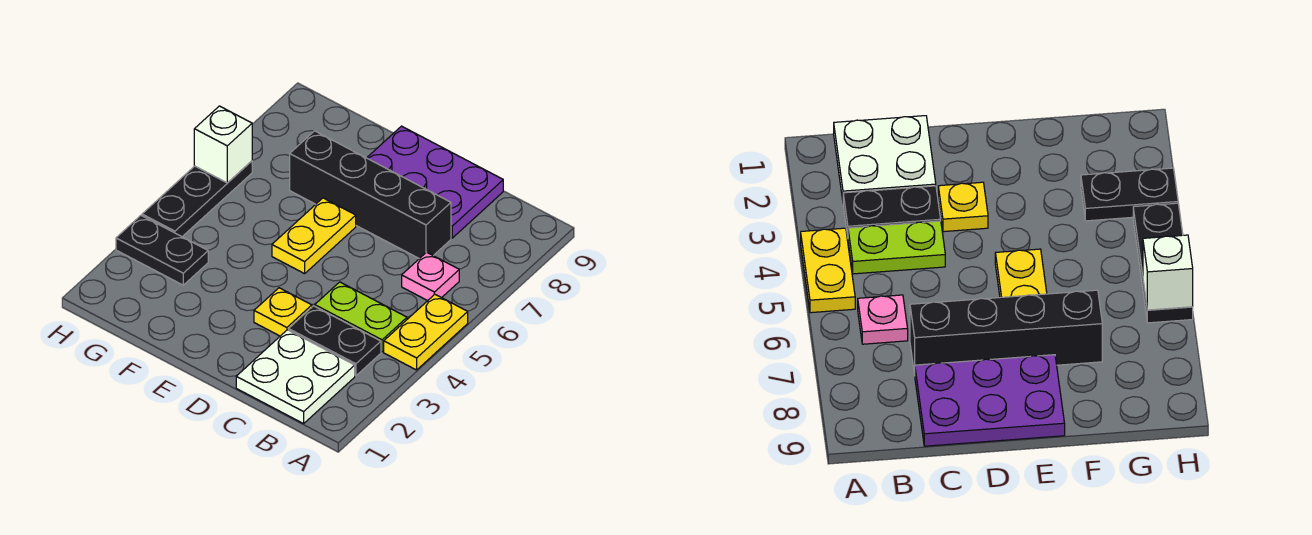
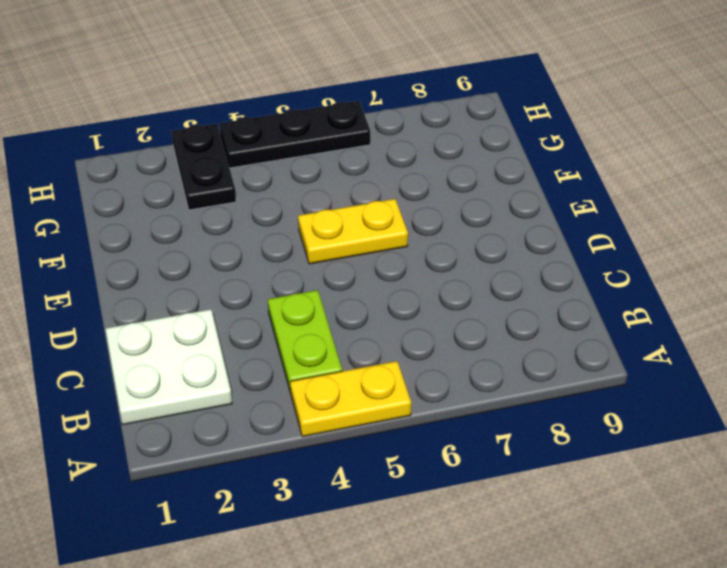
none -> black plate B3:C3 level 1
none -> pink plate B6 level 1
none -> black brick C7:F7 level 1

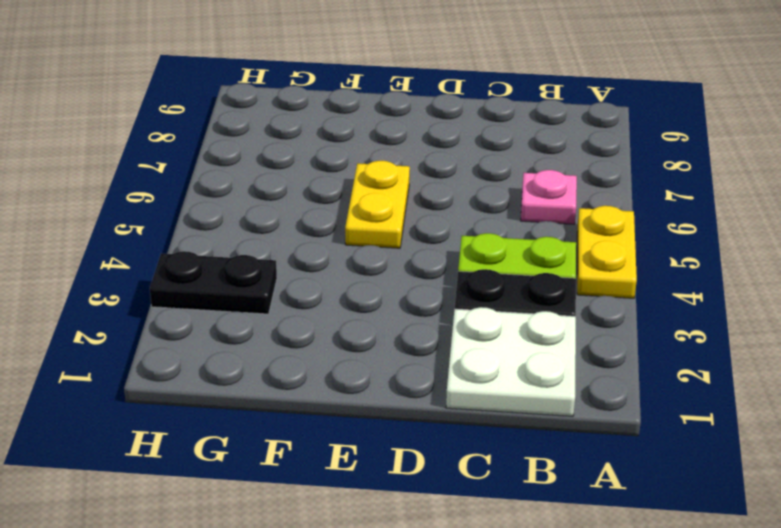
none -> black brick C7:F7 level 1
none -> purple plate C8:E9 level 1
none -> yellow plate D3 level 1

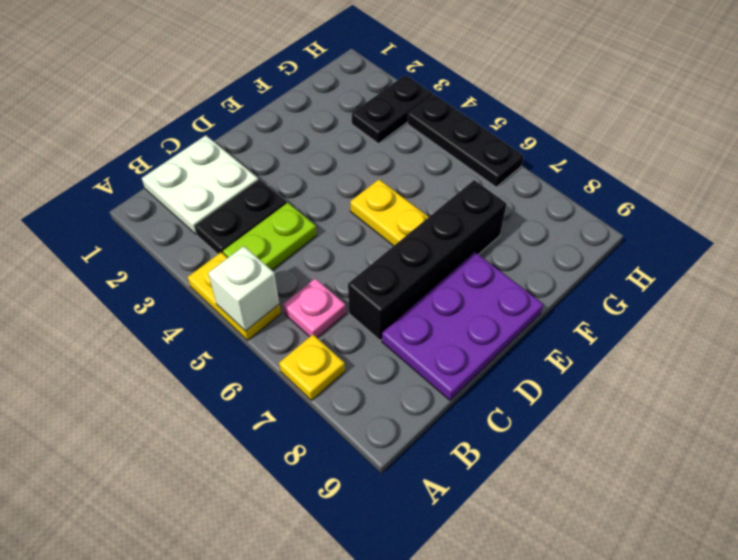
white brick A5 level 2 -> white brick H6 level 2
yellow plate A7 level 1 -> yellow plate D3 level 1

